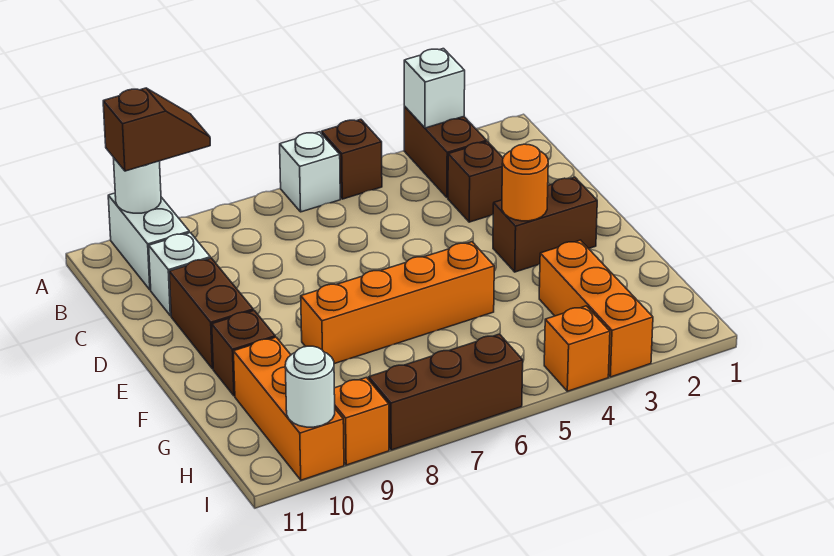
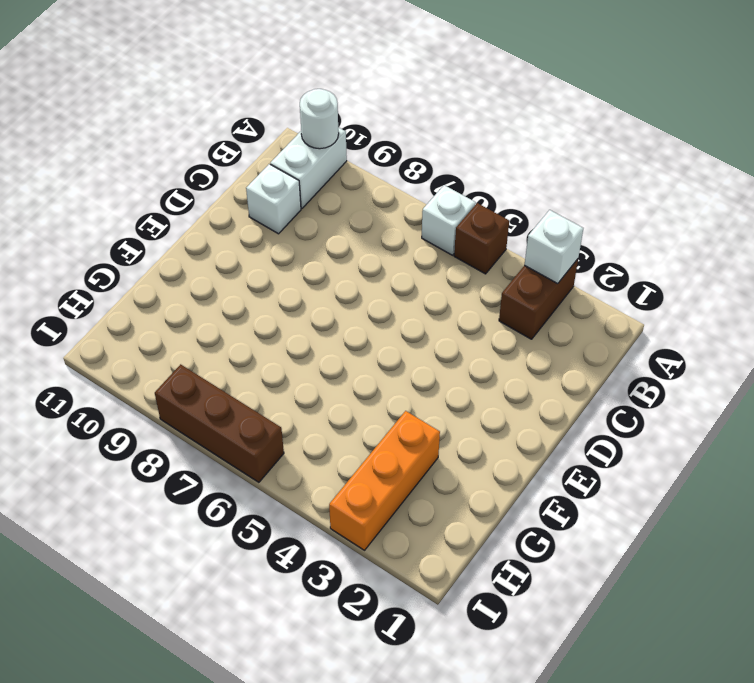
none -> brown brick C3 level 1
none -> brown brick D10:E10 level 1
none -> brown brick E2:E3 level 1

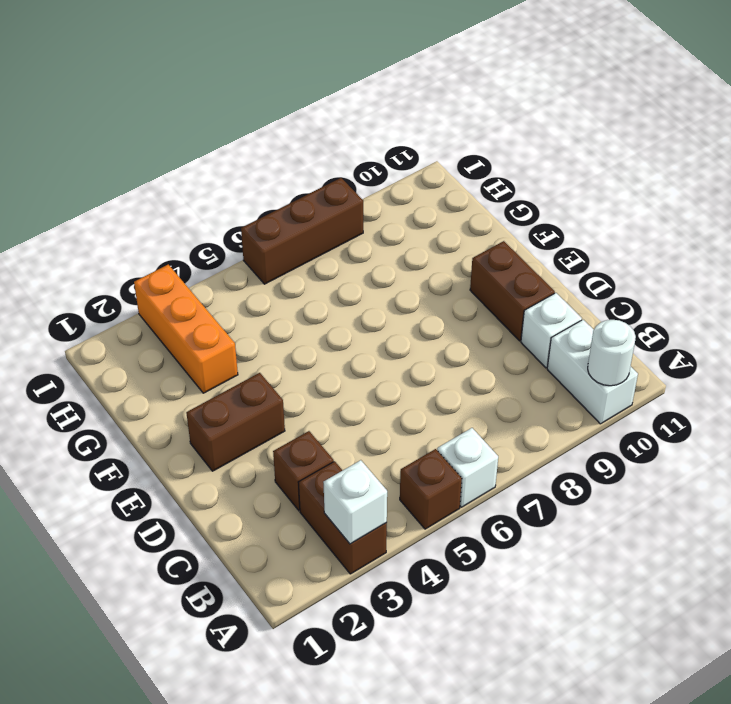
none -> orange brick F5:F8 level 1
none -> brown brick F10 level 1
none -> orange brick G10:I10 level 1

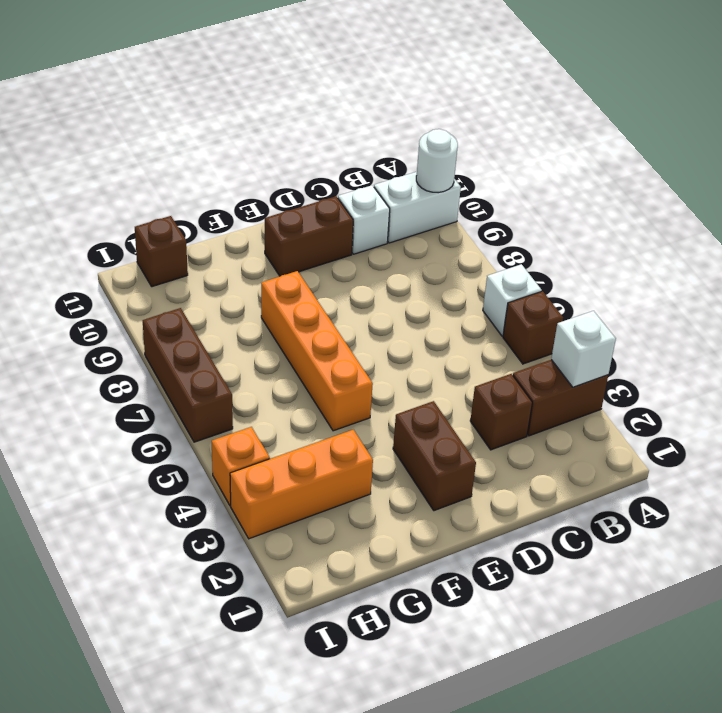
brown brick H11 level 1 -> brown brick F10 level 1
none -> orange brick G10:I10 level 1
none -> orange brick I9 level 1
none -> orange round brick E3 level 2

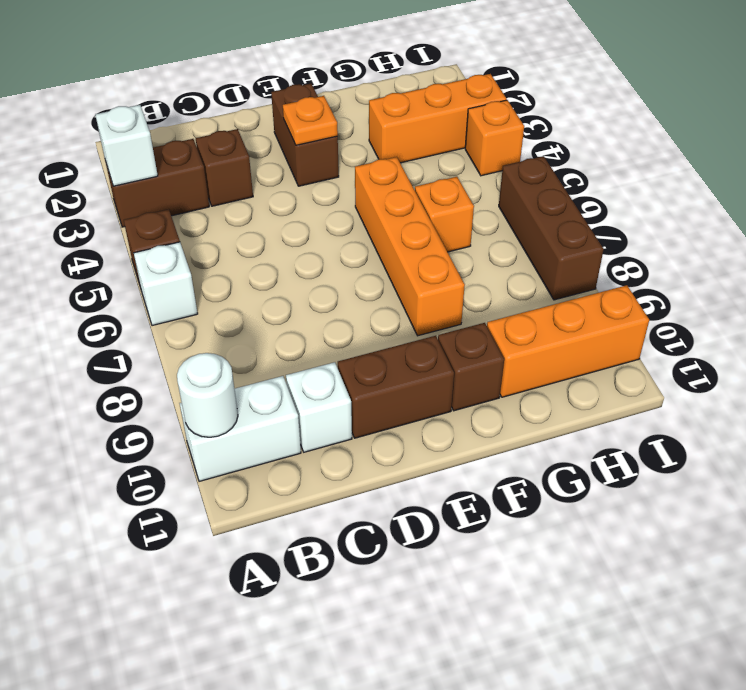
orange plate E3 level 2 -> orange round brick E3 level 2
orange brick G6 level 1 -> orange brick I9 level 1
none -> white round brick I10 level 2
none -> brown slope A9:A10 level 3 top 10

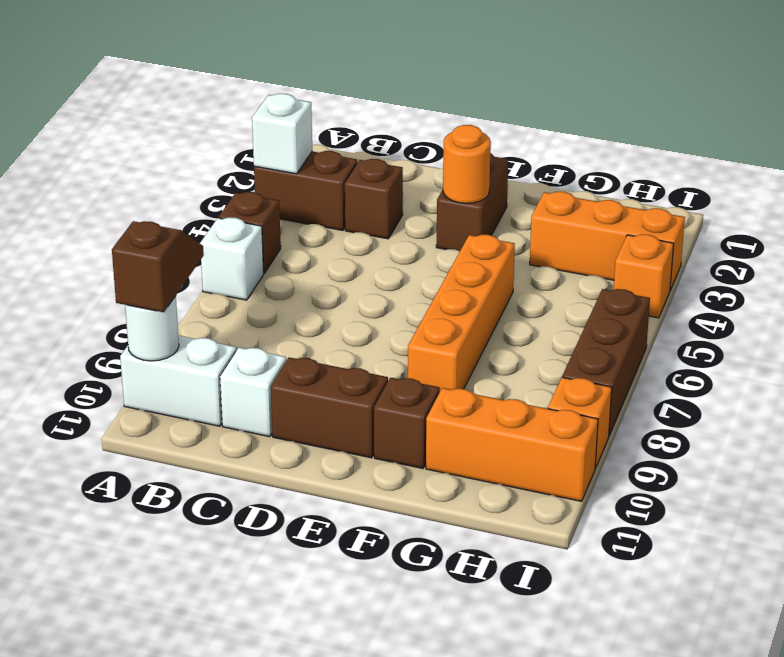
none -> white round brick I10 level 2

